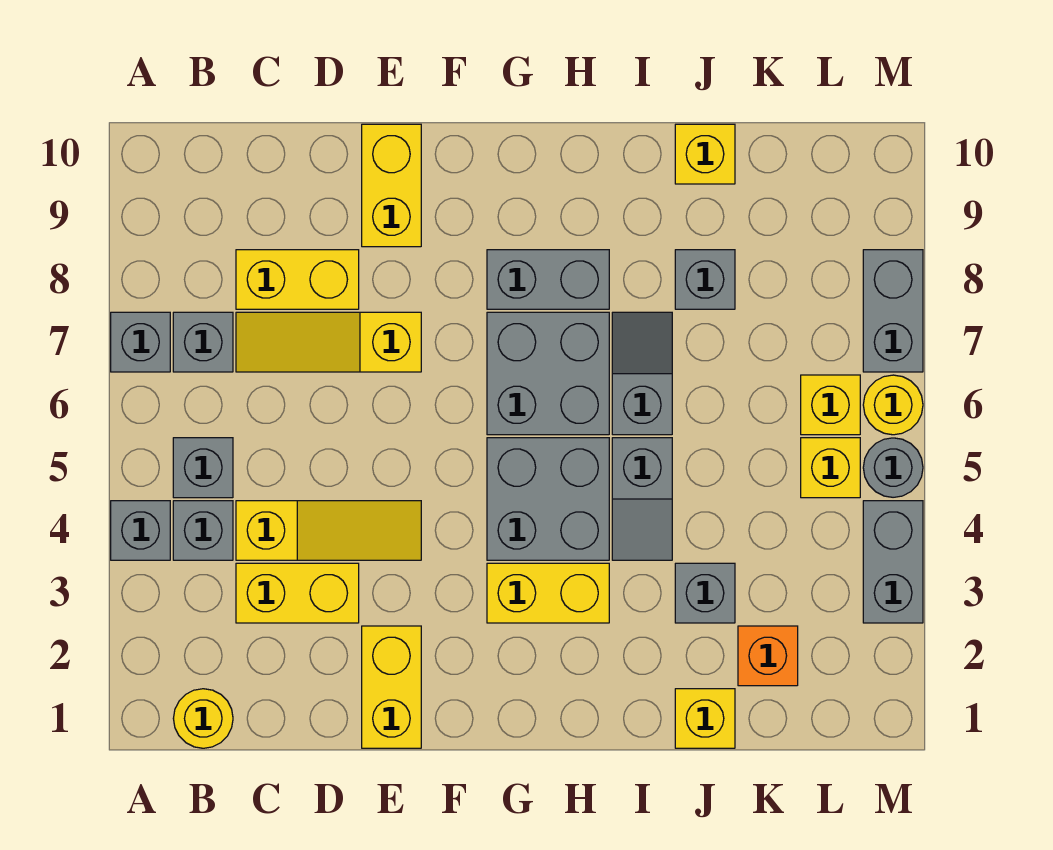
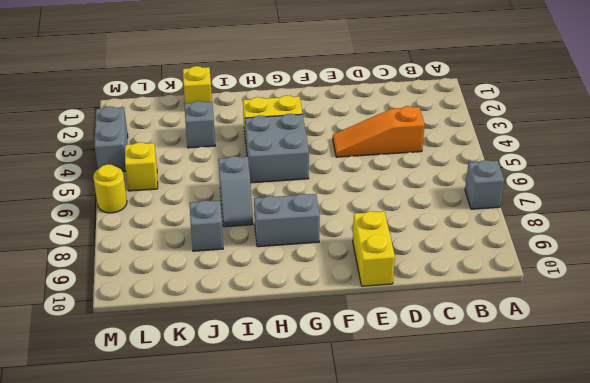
orange slope C4:E4 level 1 top C -> yellow slope C4:E4 level 1 top C
none -> grey brick A4 level 1
none -> yellow round brick B1 level 1
none -> grey brick B4 level 1

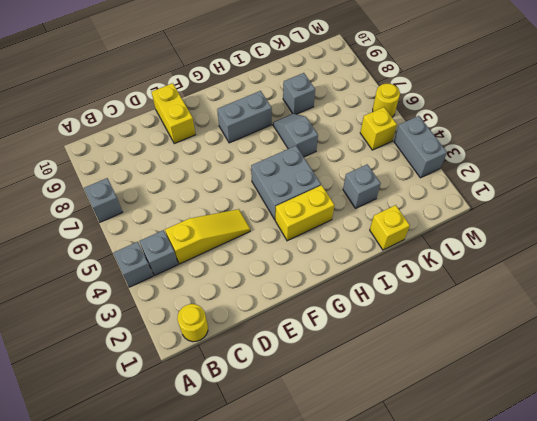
none -> grey brick B5 level 1
none -> grey brick B7 level 1
none -> yellow brick C3:D3 level 1

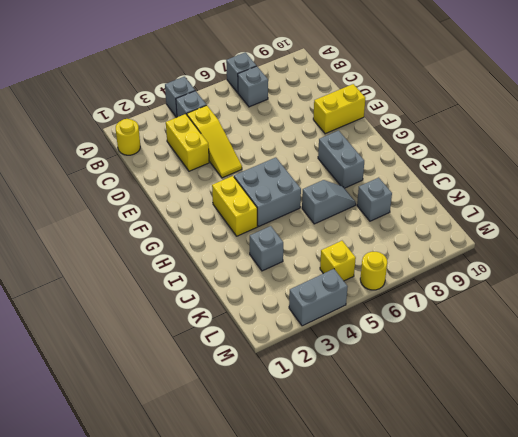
none -> grey brick B5 level 1
none -> yellow slope C7:E7 level 1 top E
none -> yellow brick C8:D8 level 1

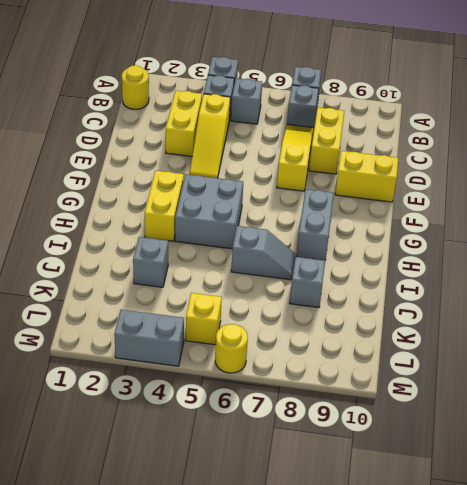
none -> yellow brick E1:E2 level 1
none -> grey brick G6:H7 level 1
none -> grey slope I4:I5 level 1 top 5

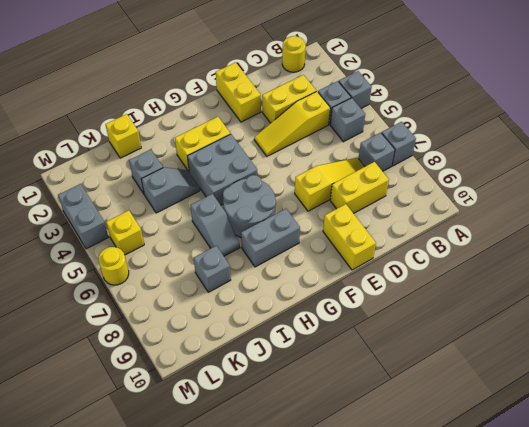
grey round brick G6:H7 level 1 -> grey brick G6:H7 level 1
grey slope I4:J4 level 1 top J -> grey slope I4:I5 level 1 top 5
none -> yellow brick J10 level 1
none -> orange brick K2 level 1
none -> yellow brick L6 level 1

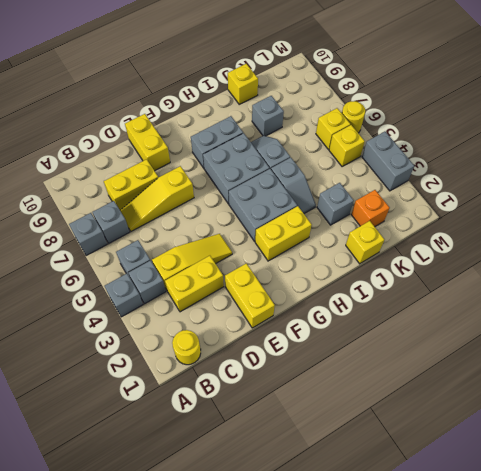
none -> grey round brick M5 level 1
none -> grey brick M7:M8 level 1

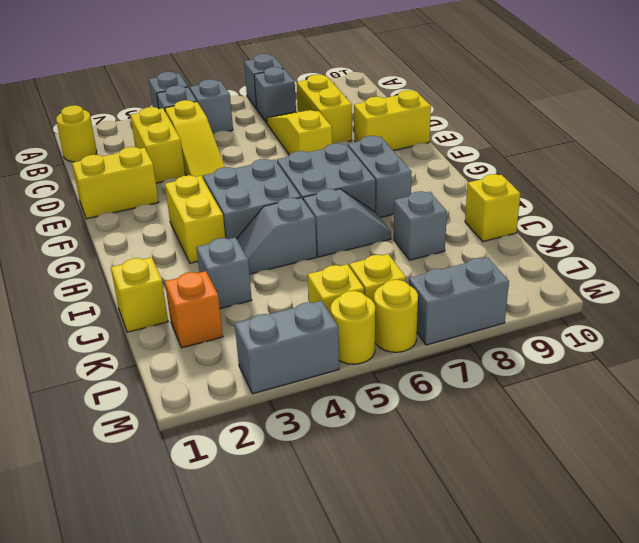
yellow round brick M5 level 1 -> grey round brick M5 level 1

